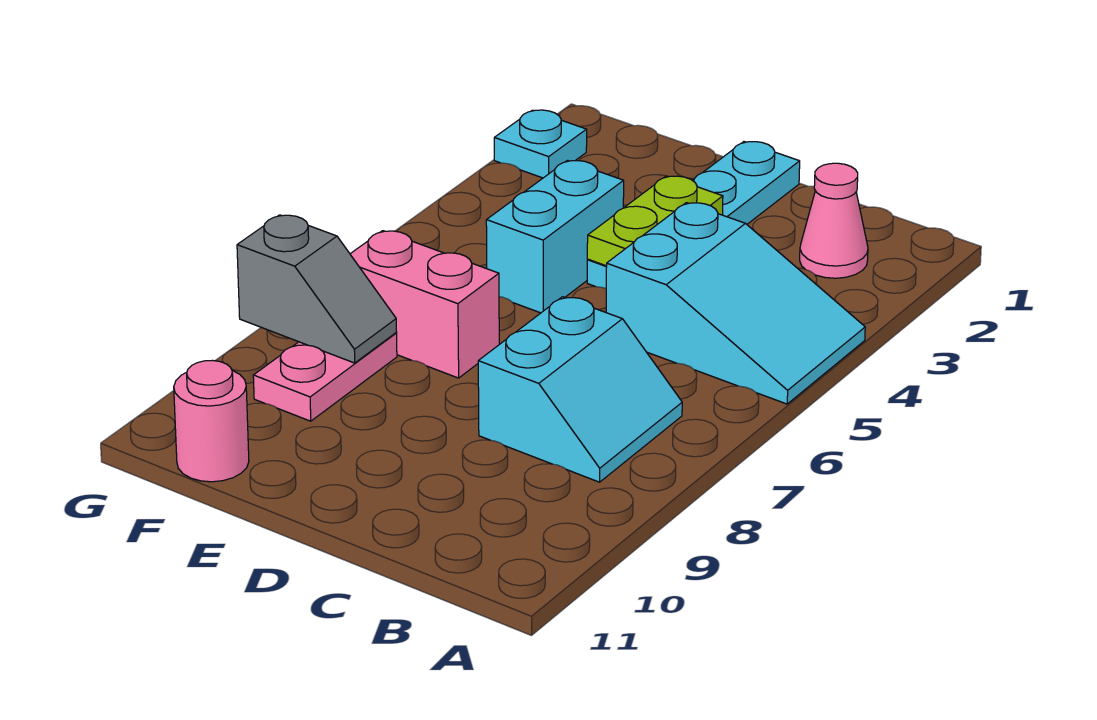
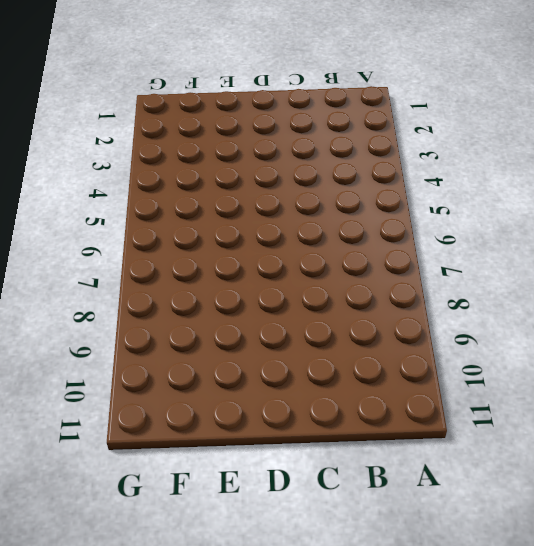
none -> cyan slope A4:C5 level 1 top C
none -> pink cone B2 level 1

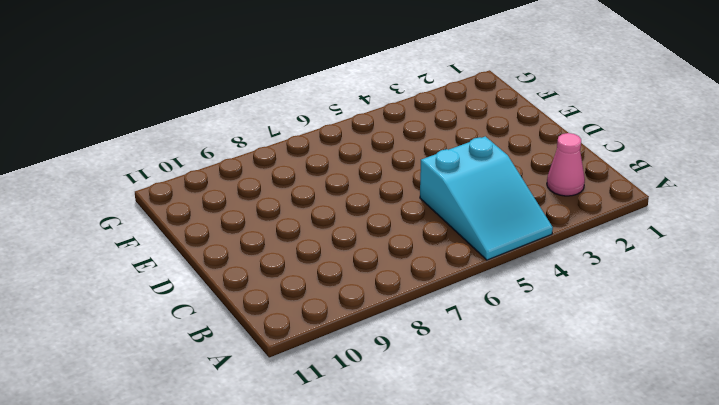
none -> cyan slope B7:C8 level 1 top C
none -> cyan plate D1:D4 level 1

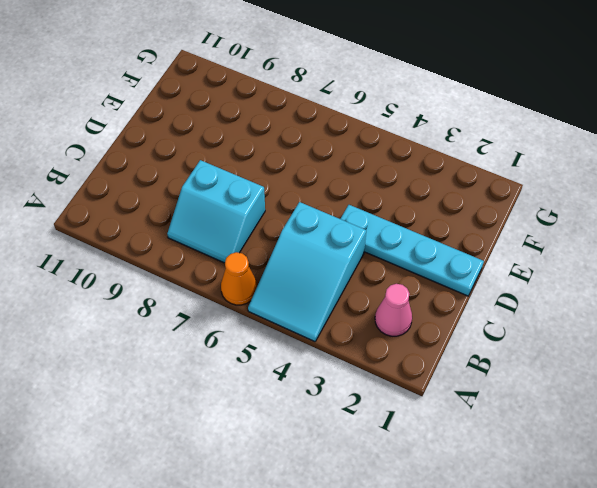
orange cone A6 level 1 -> none
none -> cyan brick E4:E5 level 1
none -> pink brick E7:F7 level 1

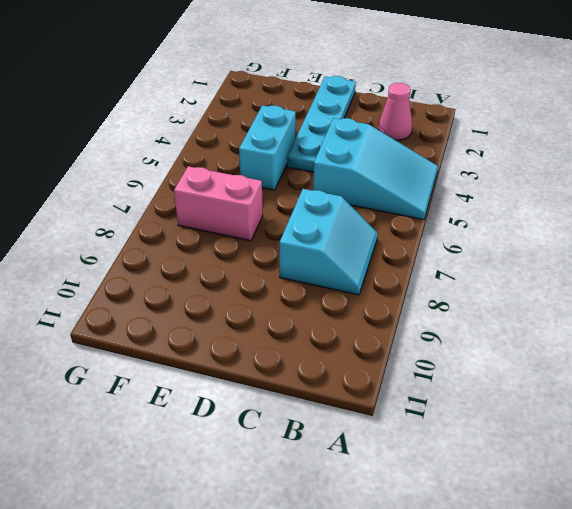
none -> pink plate F8:F9 level 1
none -> pink round brick F11 level 1

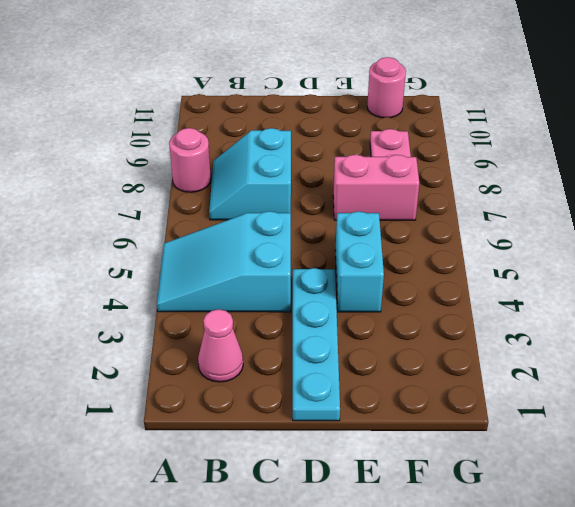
pink round brick A8 level 1 -> none
none -> cyan plate G2 level 1
none -> lime plate D3:D4 level 2

